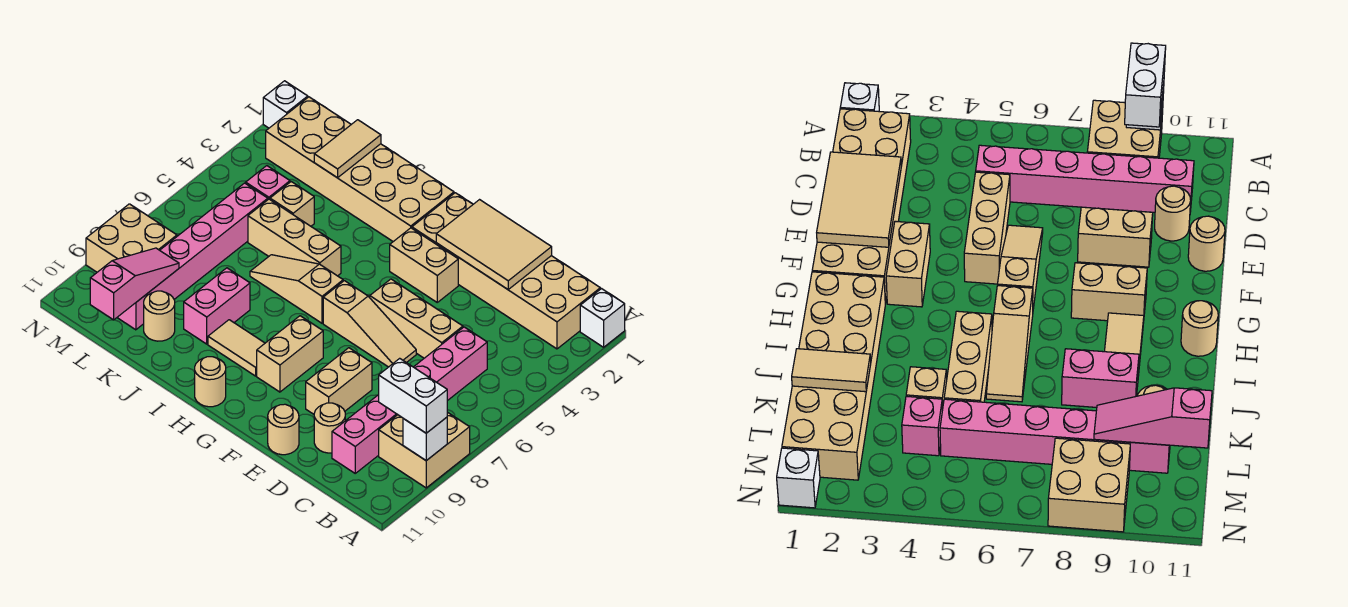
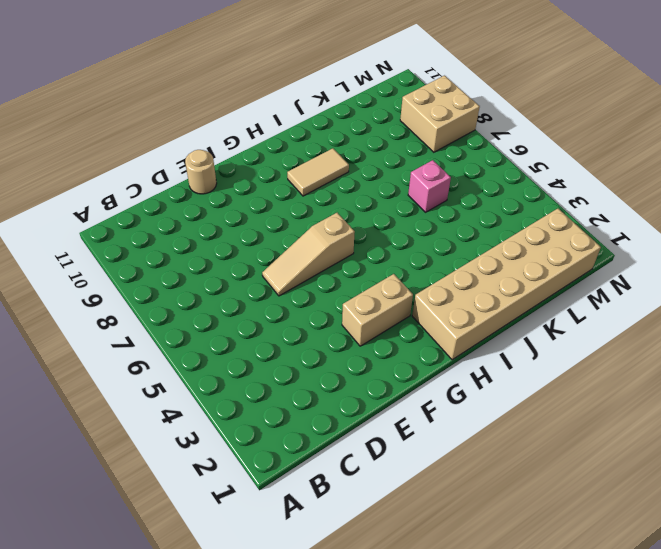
pink brick K6 level 1 -> pink brick L4 level 1
none -> white brick A1 level 1
none -> tan brick A8:B9 level 1
none -> tan brick B1:G2 level 1

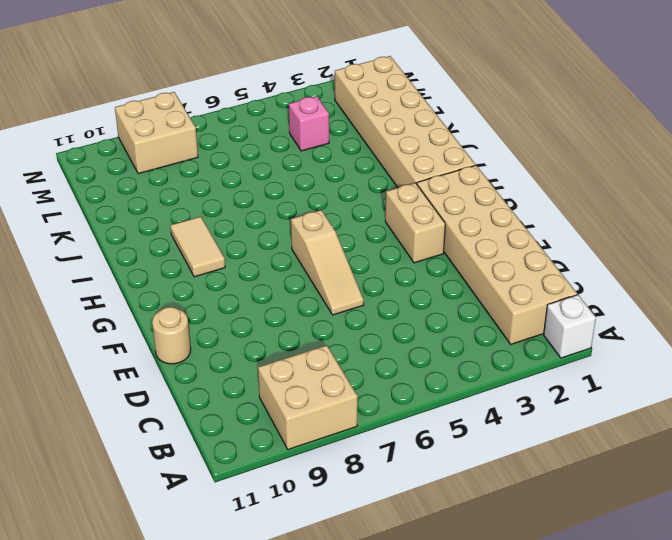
none -> pink brick C5:C10 level 1
none -> tan brick D5:F5 level 1
none -> tan round brick D10 level 1

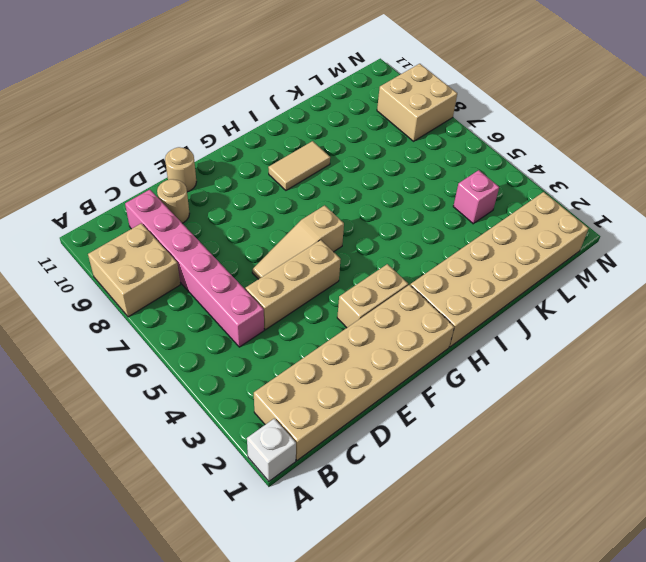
none -> tan brick E8:E9 level 1
none -> tan brick G8:G9 level 1
none -> tan slope H6:J6 level 1 top H

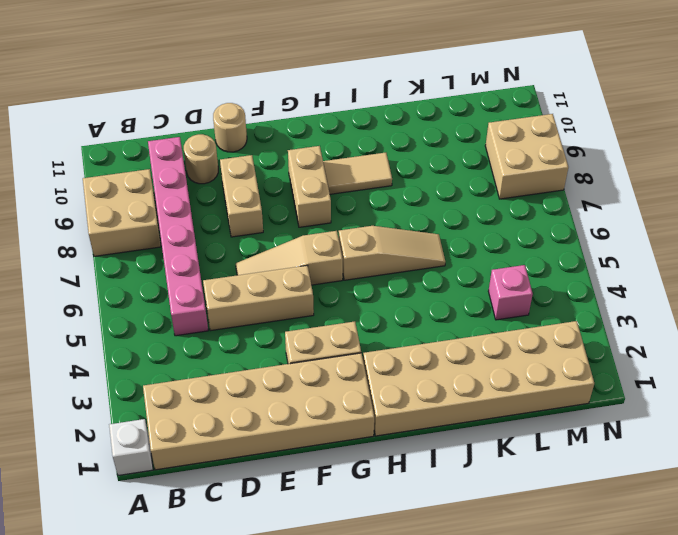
none -> tan round brick H11 level 1
none -> tan brick I5:K5 level 1
none -> pink brick J8:J9 level 1

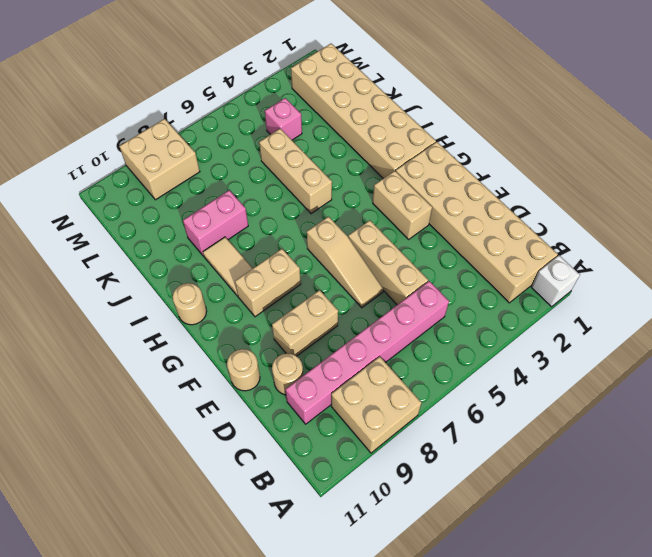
none -> tan slope H6:J6 level 1 top H
none -> tan brick K4 level 1
none -> tan round brick K10 level 1

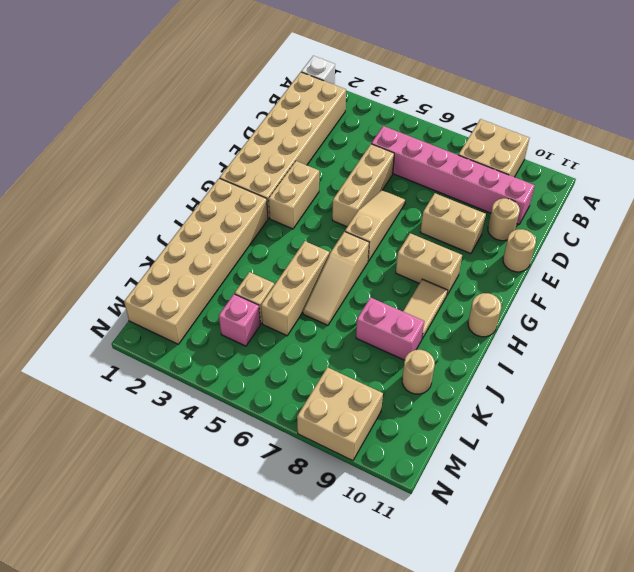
none -> pink brick L5:L10 level 1
none -> white brick N1 level 1
none -> white brick A9 level 2

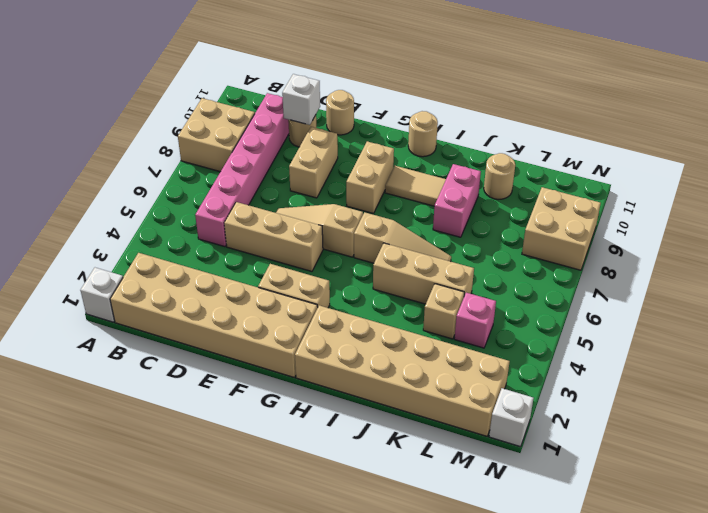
white brick D10 level 2 -> white brick A9 level 2
none -> pink brick L5:L10 level 1
none -> tan tile D1:F2 level 2
none -> tan tile K1:K2 level 2

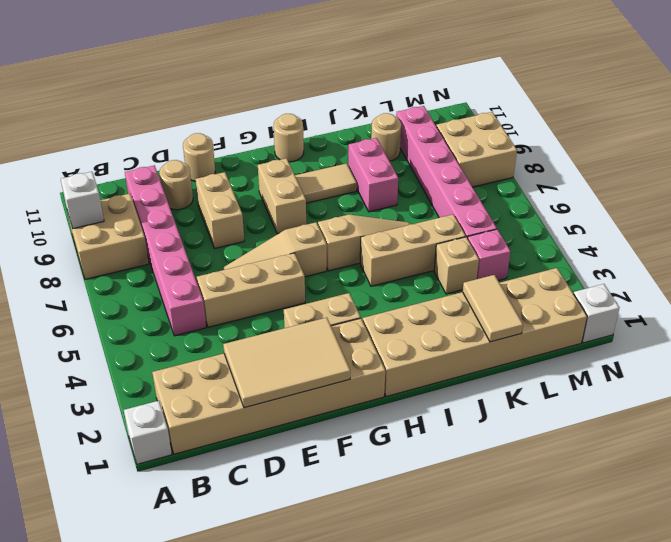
none -> pink slope L9:L11 level 2 top 11
none -> white brick A9:B9 level 3

